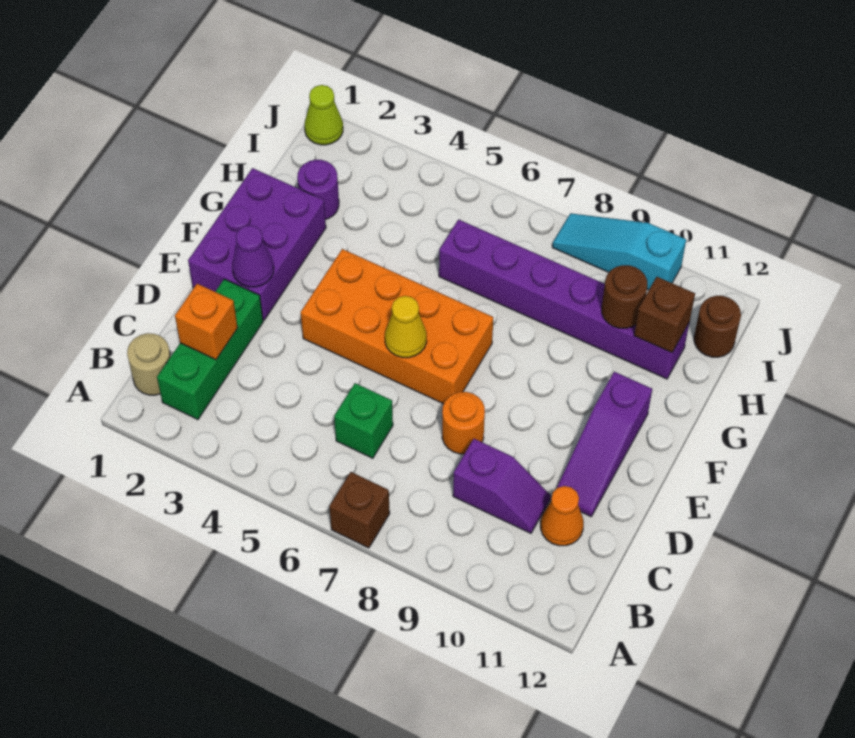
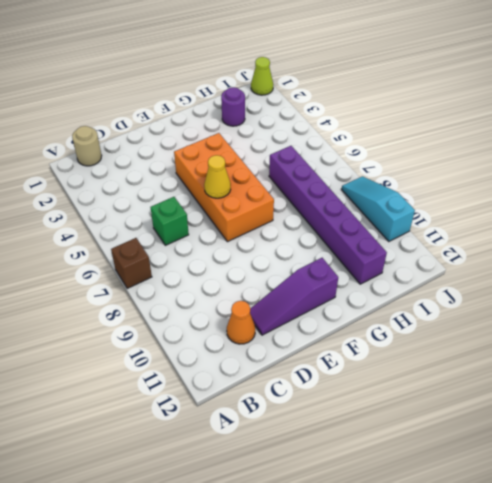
none -> green brick B2:D2 level 1
none -> purple slope C9:C10 level 1 top 9
none -> orange round brick D8 level 1

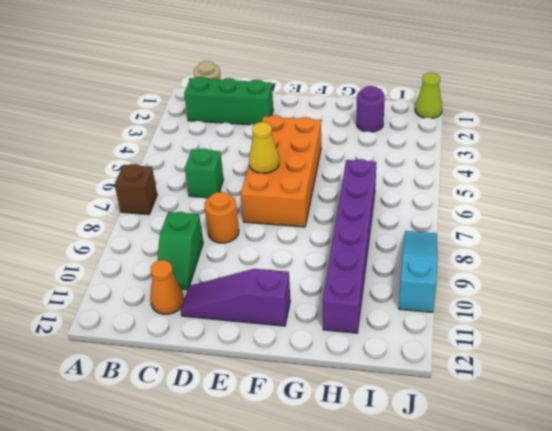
green slope C9:C10 level 1 top 9 -> purple slope C9:C10 level 1 top 9
none -> purple brick E1:G2 level 1
none -> brown round brick I12 level 1
none -> orange brick C2 level 2

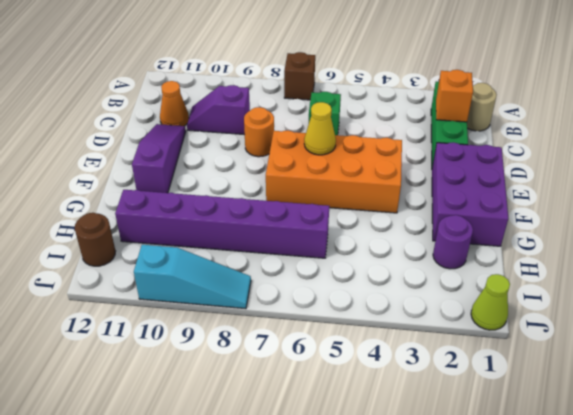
none -> purple cone E2 level 2
none -> brown round brick H10 level 2
none -> brown brick H11 level 2

